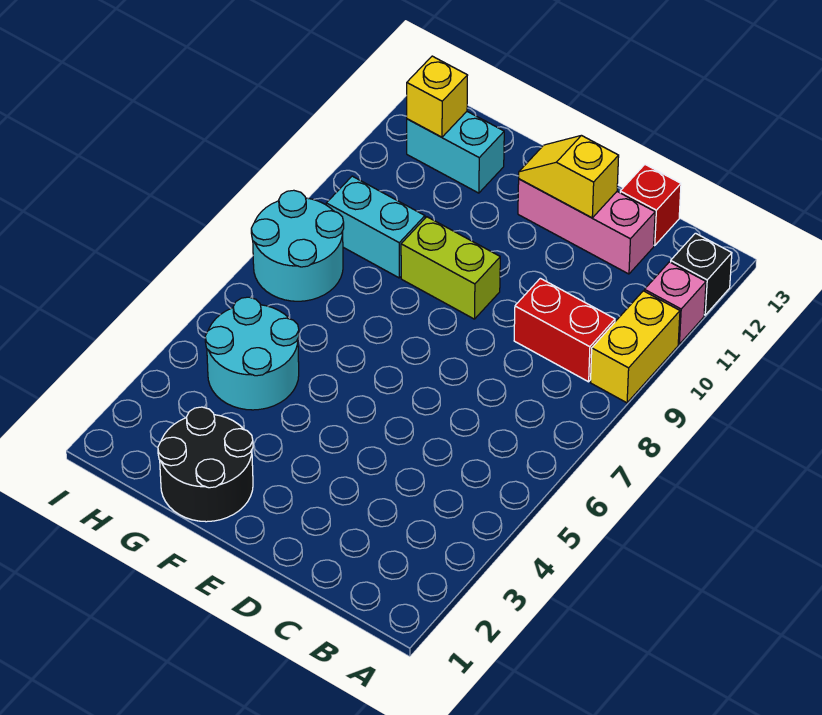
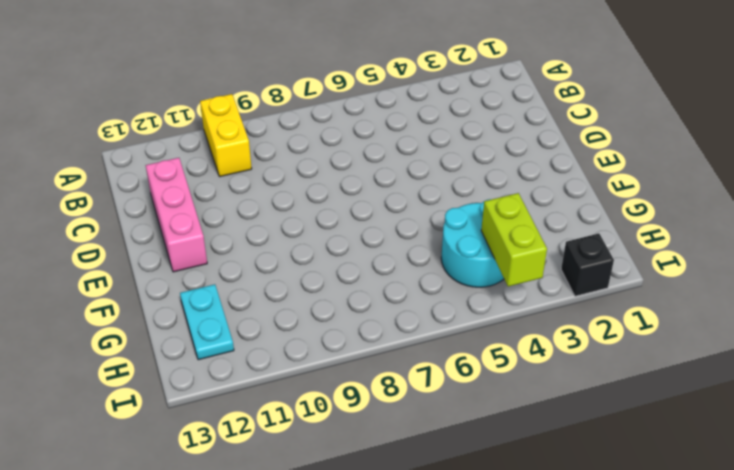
yellow brick A10:B10 level 1 -> yellow brick A9:A10 level 1
cyan plate G12:H12 level 1 -> cyan brick G12:H12 level 1
lime brick H4:I4 level 2 -> lime brick E9:F9 level 1
black brick I2 level 1 -> black brick A12 level 1
none -> pink brick A11 level 1
none -> red brick B9:C9 level 1
none -> red brick C13 level 1

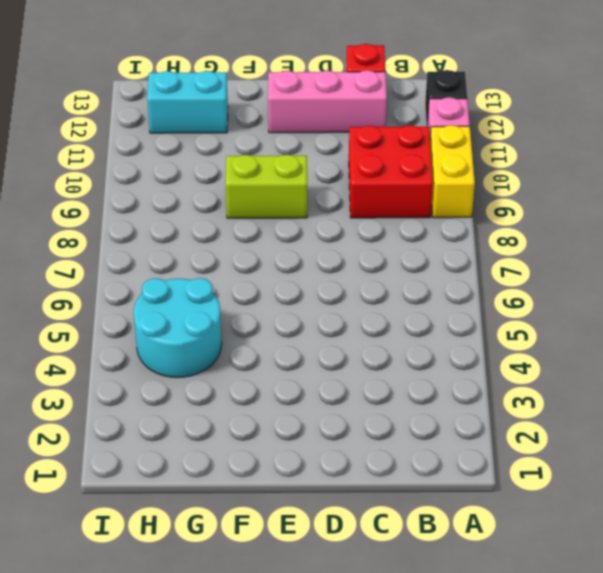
red brick B9:C10 level 1 -> red brick B9:C9 level 1
none -> black round brick F1:G2 level 1
none -> cyan brick G9:H9 level 1
none -> cyan round brick H7:I8 level 1

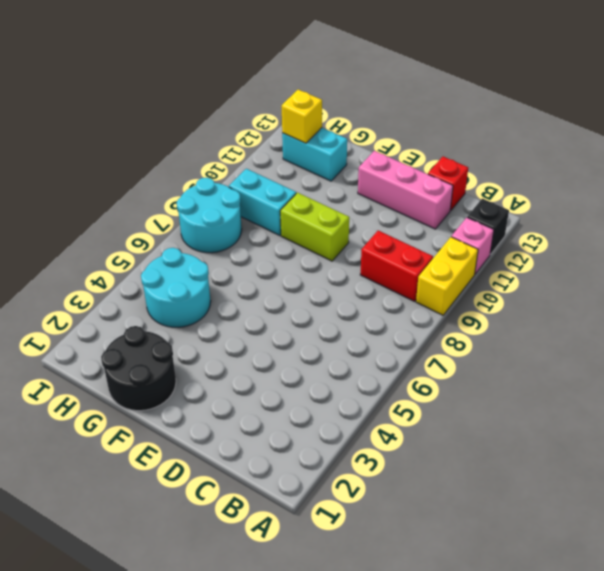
none -> yellow slope D12:E12 level 2 top D

